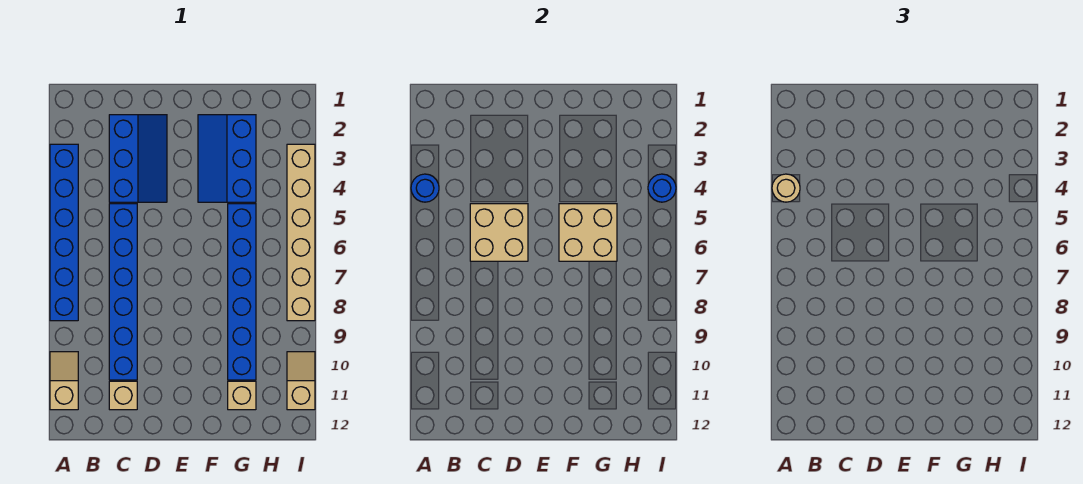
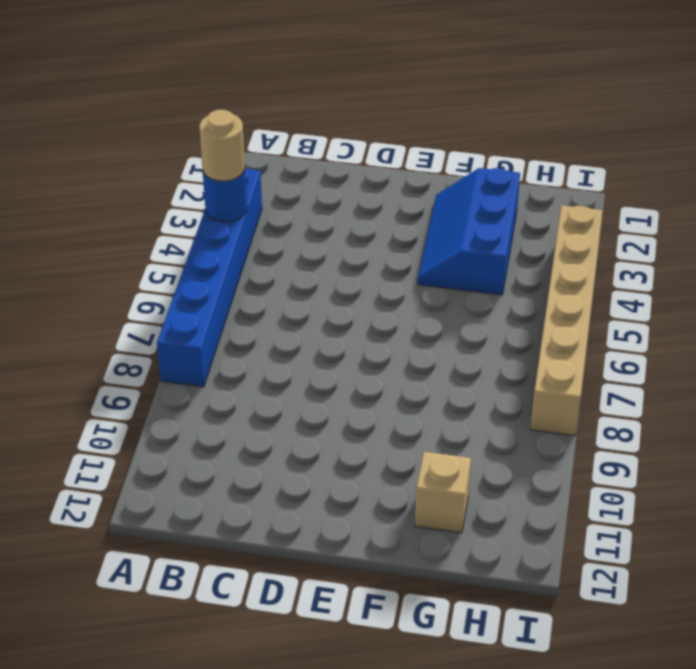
none -> tan slope A10:A11 level 1 top 11
none -> blue slope C2:D4 level 1 top C
none -> blue brick C5:C10 level 1

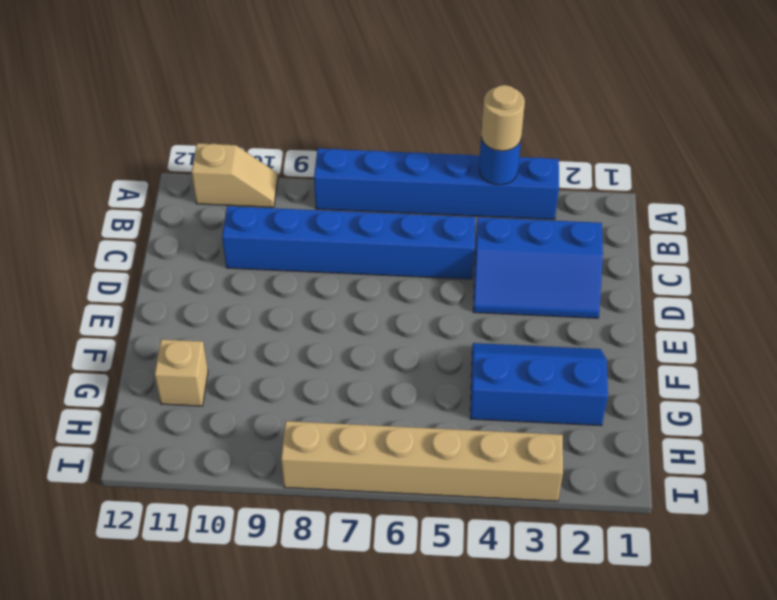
none -> tan brick C11 level 1
none -> blue brick G5:G10 level 1
none -> tan slope I10:I11 level 1 top 11

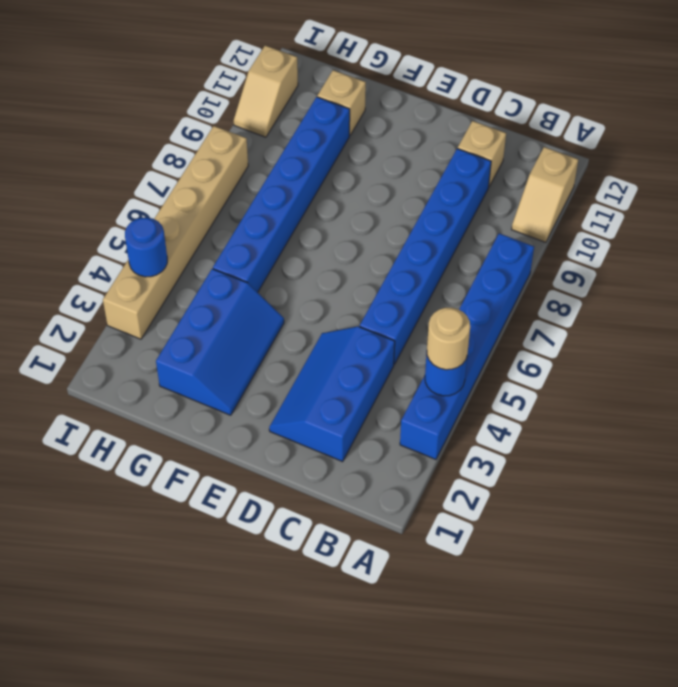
none -> tan brick C5:D6 level 2
none -> tan brick F5:G6 level 2

